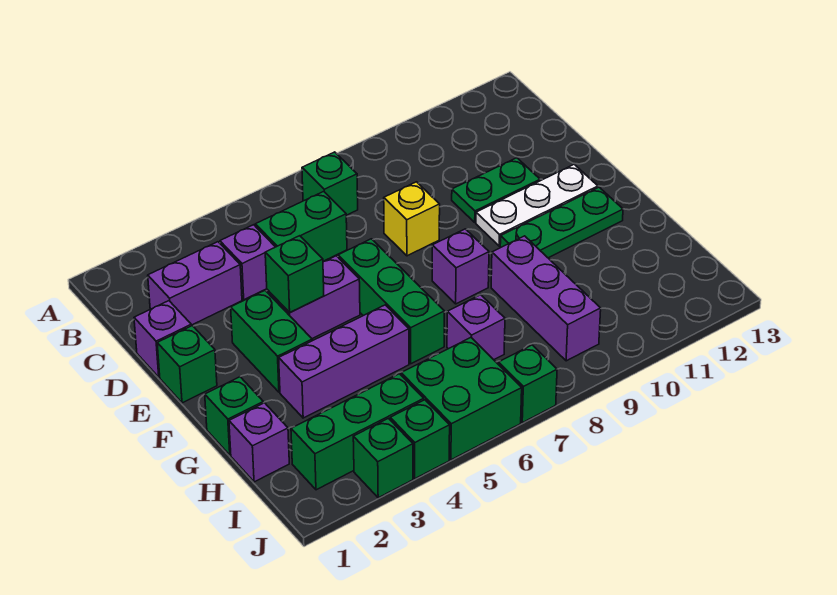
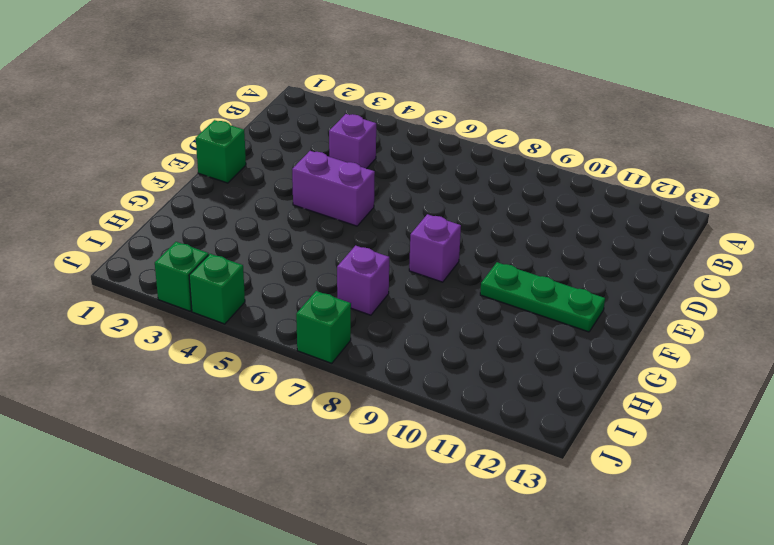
none -> green brick B7 level 1
none -> purple brick C2:C3 level 1
none -> green brick C5:C6 level 1

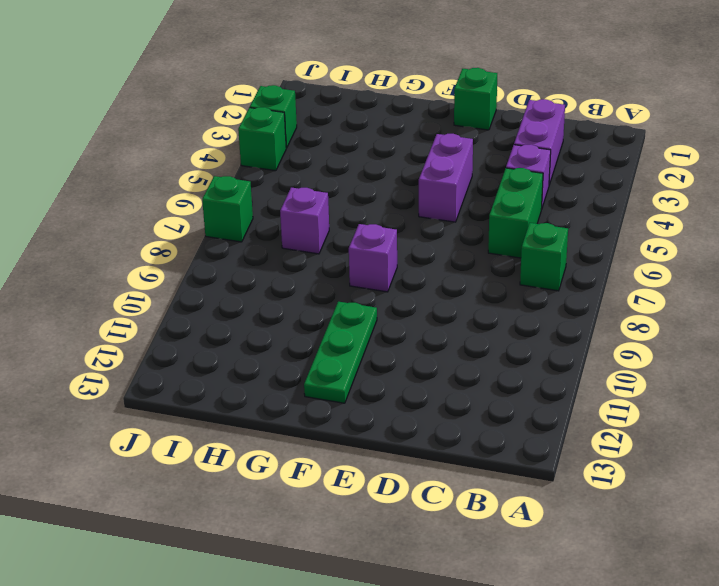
none -> purple brick D1 level 1
none -> yellow brick D8 level 1
none -> green plate D10:D11 level 1

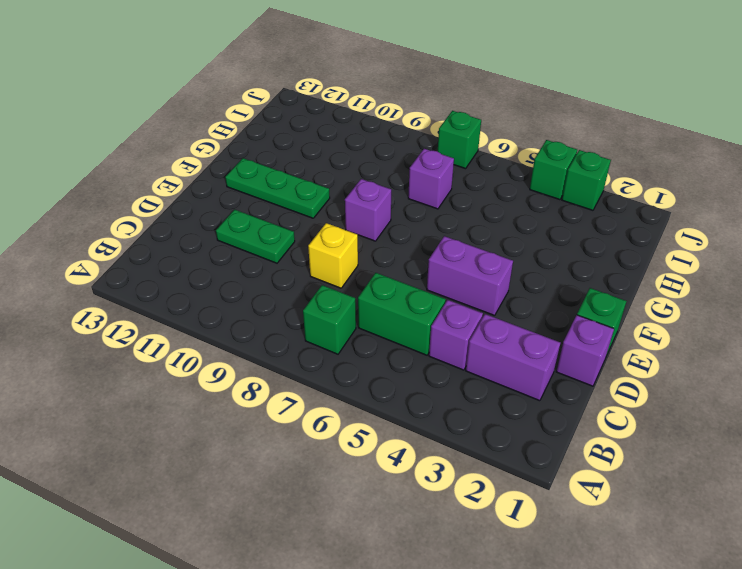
none -> green brick E3:F3 level 1
none -> green brick E6:G6 level 1
none -> white plate E10:E12 level 1

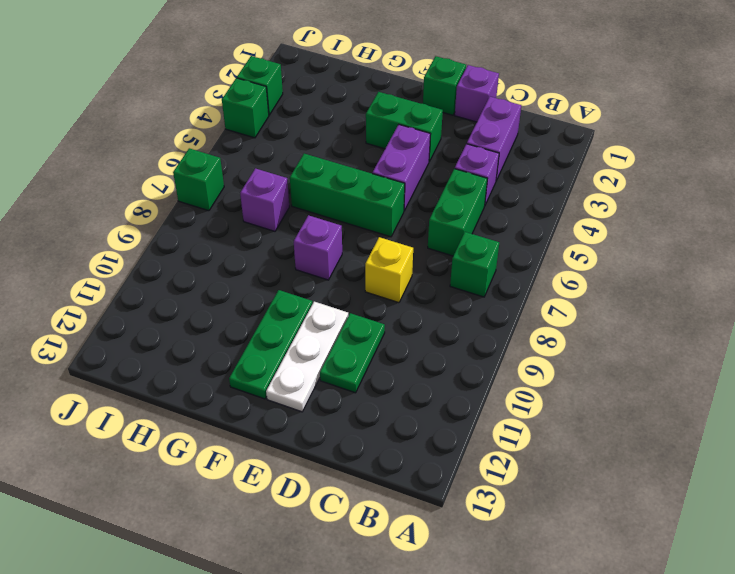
none -> green brick G1 level 1
none -> purple brick G3:G5 level 1
none -> purple brick G9:I9 level 1

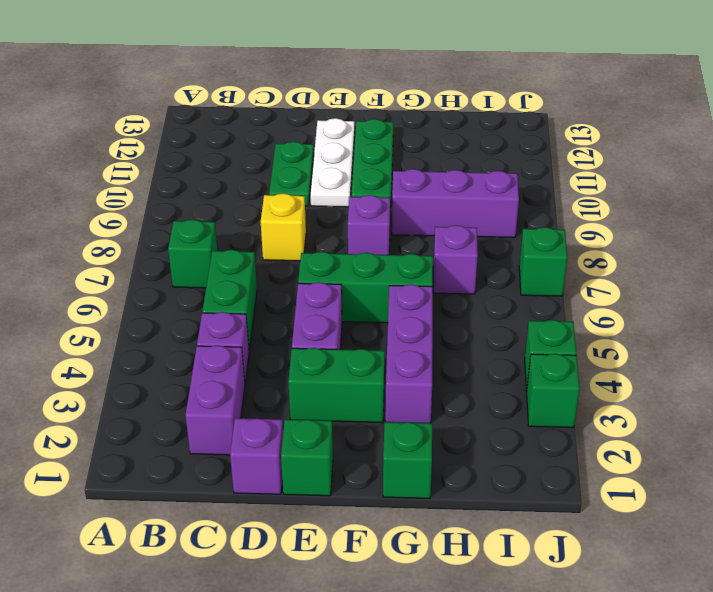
none -> purple brick H1 level 1
none -> green brick I2:I4 level 1
none -> green brick I5:J6 level 1

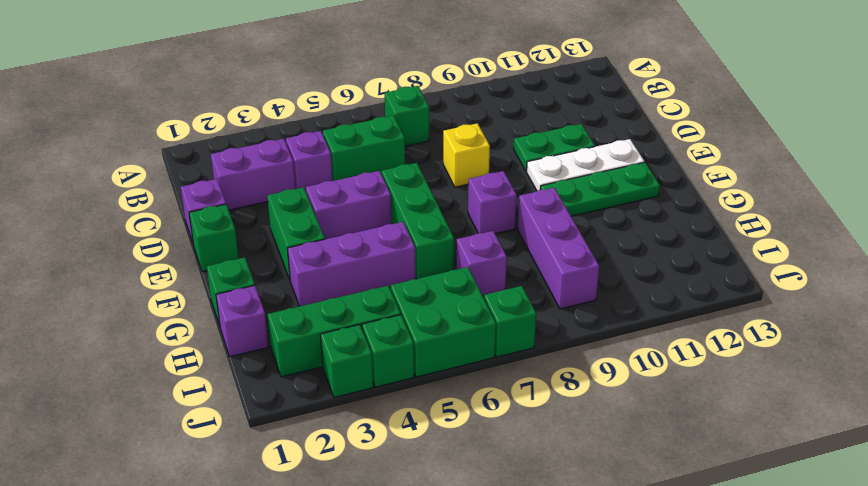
none -> green brick E4 level 2

